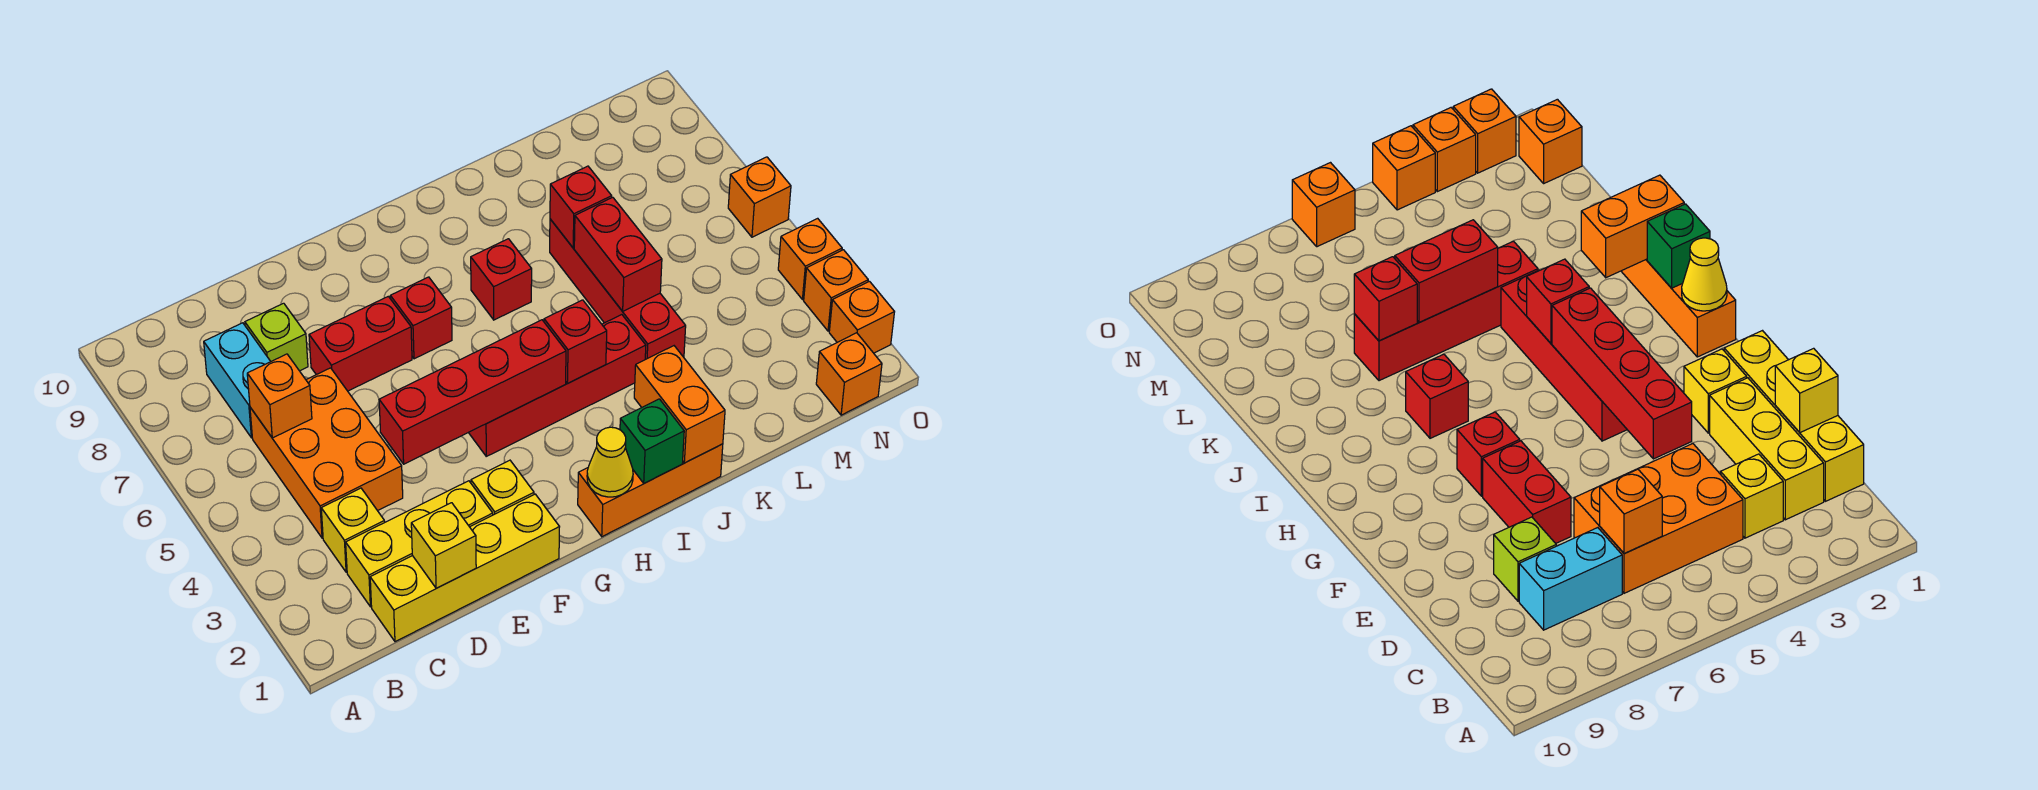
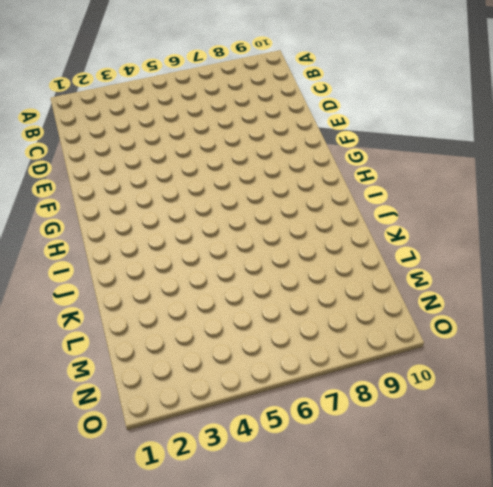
none -> yellow brick C1:F1 level 1
none -> yellow brick C2:E2 level 1
none -> yellow brick C3 level 1

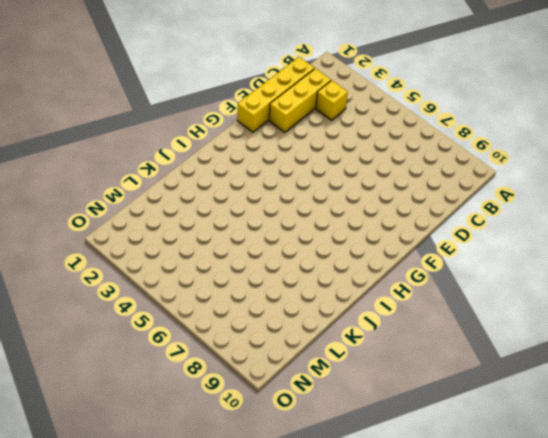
none -> orange brick C4:D6 level 1
none -> cyan brick C7:C8 level 1
none -> lime brick D8 level 1

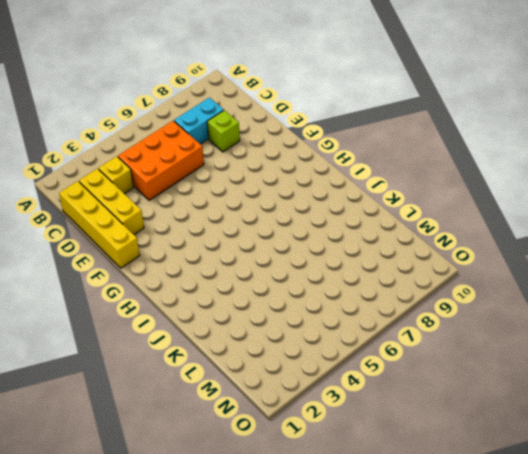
none -> red brick E7:F7 level 1
none -> yellow brick F2 level 1
none -> red brick G4:J4 level 1

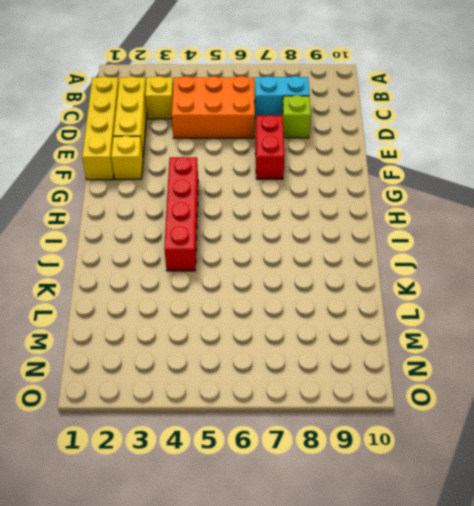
none -> red brick G7 level 1
none -> orange brick H1:J1 level 1
none -> red brick I7 level 1

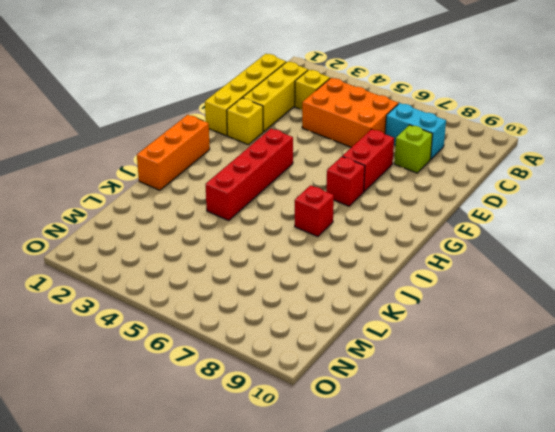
none -> red brick K4:K7 level 1
none -> orange brick N1 level 1
none -> orange brick O2 level 1

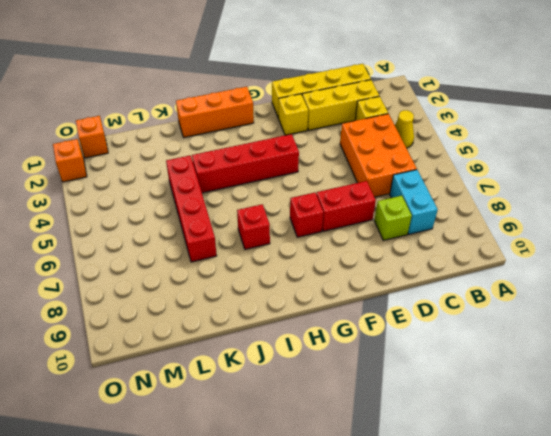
yellow cone B4 level 1 -> yellow cone H1 level 2
none -> orange brick O3 level 1
none -> orange brick O4 level 1
none -> orange brick O6 level 1

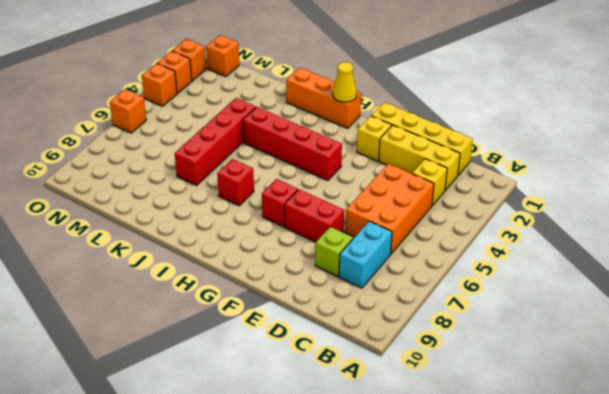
none -> orange brick C6 level 2
none -> yellow brick D1 level 2
none -> red brick E4:H4 level 2

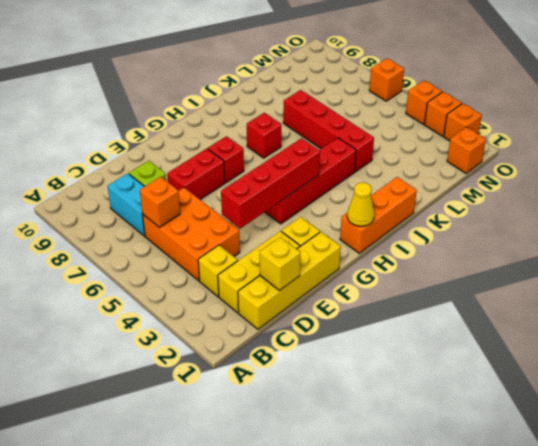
none -> green brick I1 level 2
none -> red brick I4 level 2
none -> orange brick J1:J2 level 2

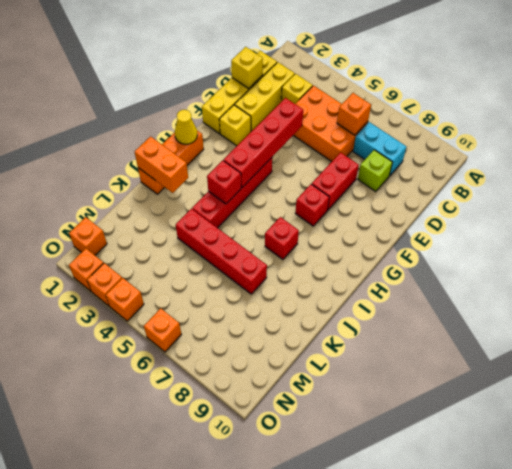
none -> green brick I1 level 2
none -> red brick K5:K6 level 2
none -> red brick K7 level 2

